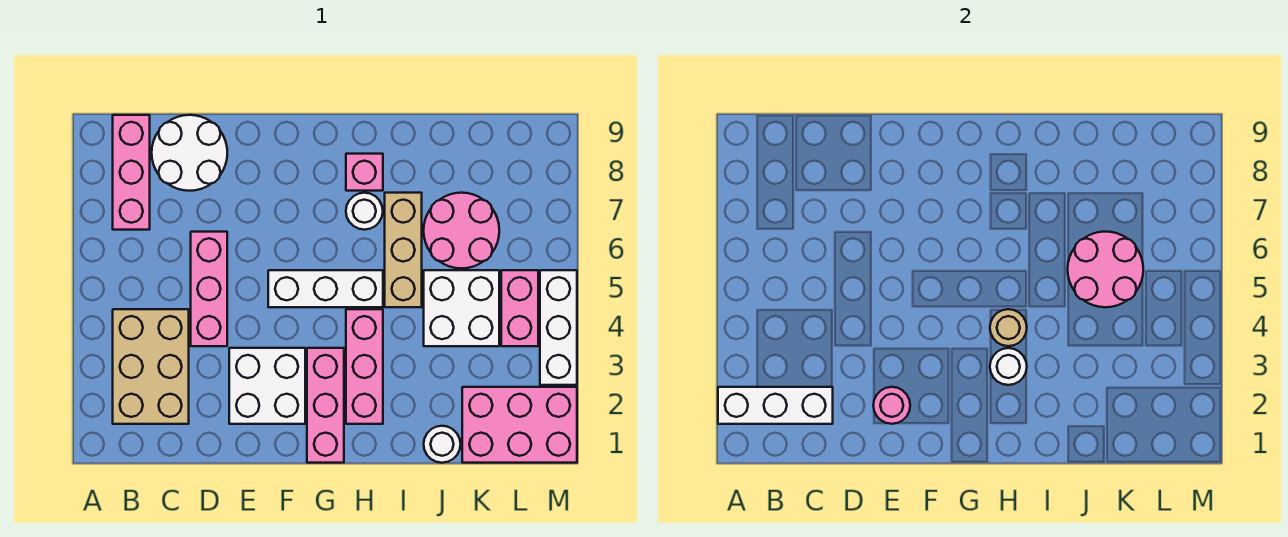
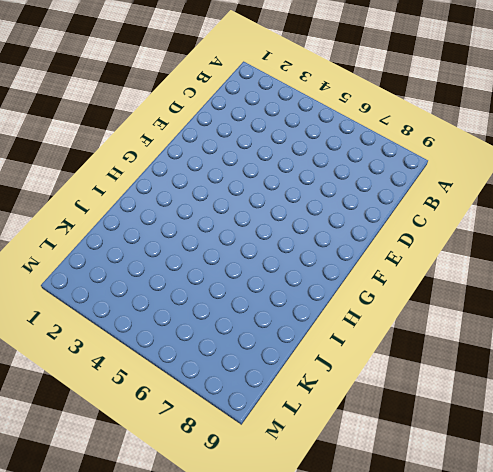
none -> tan brick B2:C4 level 1
none -> pink brick B7:B9 level 1
none -> white round brick C8:D9 level 1

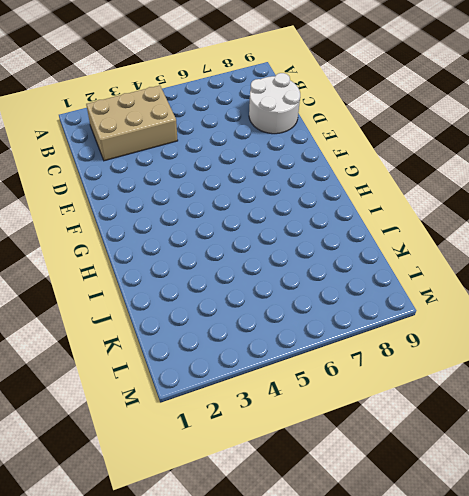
none -> pink brick B7:B9 level 1
none -> pink brick D4:D6 level 1
none -> white brick E2:F3 level 1

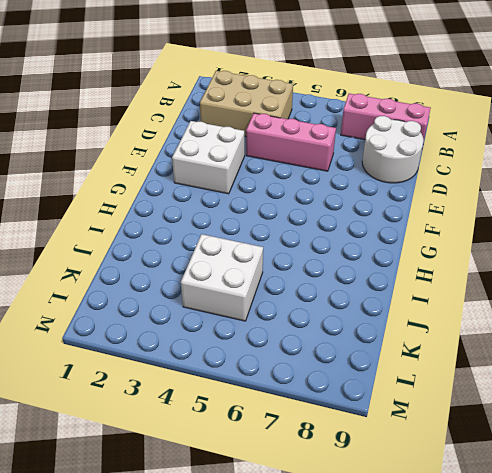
none -> white brick F5:H5 level 1
none -> pink brick G1:G3 level 1
none -> pink brick H2:H4 level 1

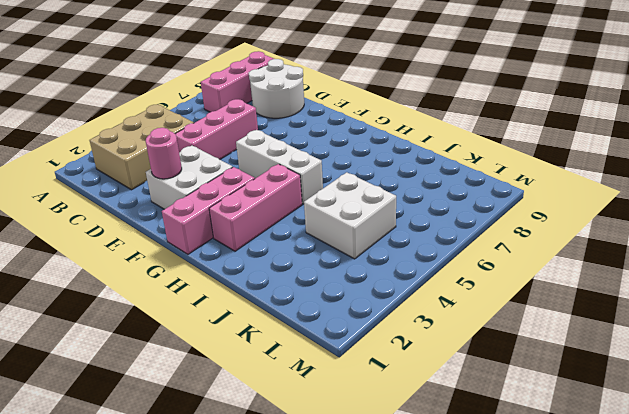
none -> white round brick H7 level 1
none -> pink brick H8 level 1
none -> tan brick I5:I7 level 1

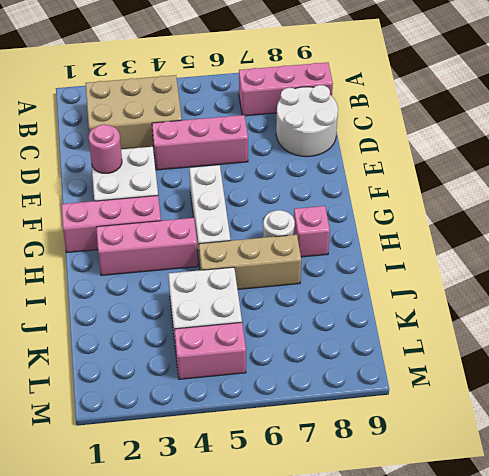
none -> white round brick J1 level 1
none -> pink round brick J6:K7 level 1
none -> pink brick K1:M2 level 1

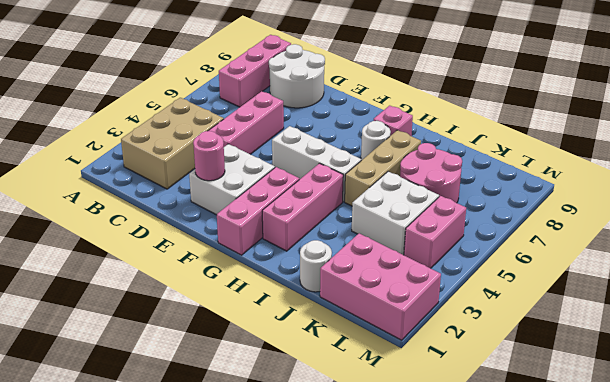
none -> white brick M3:M5 level 1
none -> white brick A2:C2 level 2
none -> white round brick H3 level 2

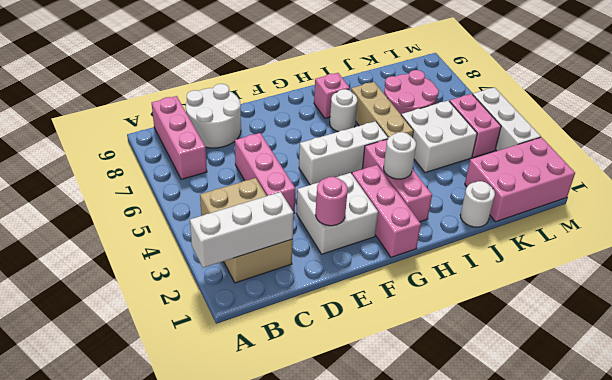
none -> tan round brick H4 level 2
none -> pink round brick J5:K6 level 2

